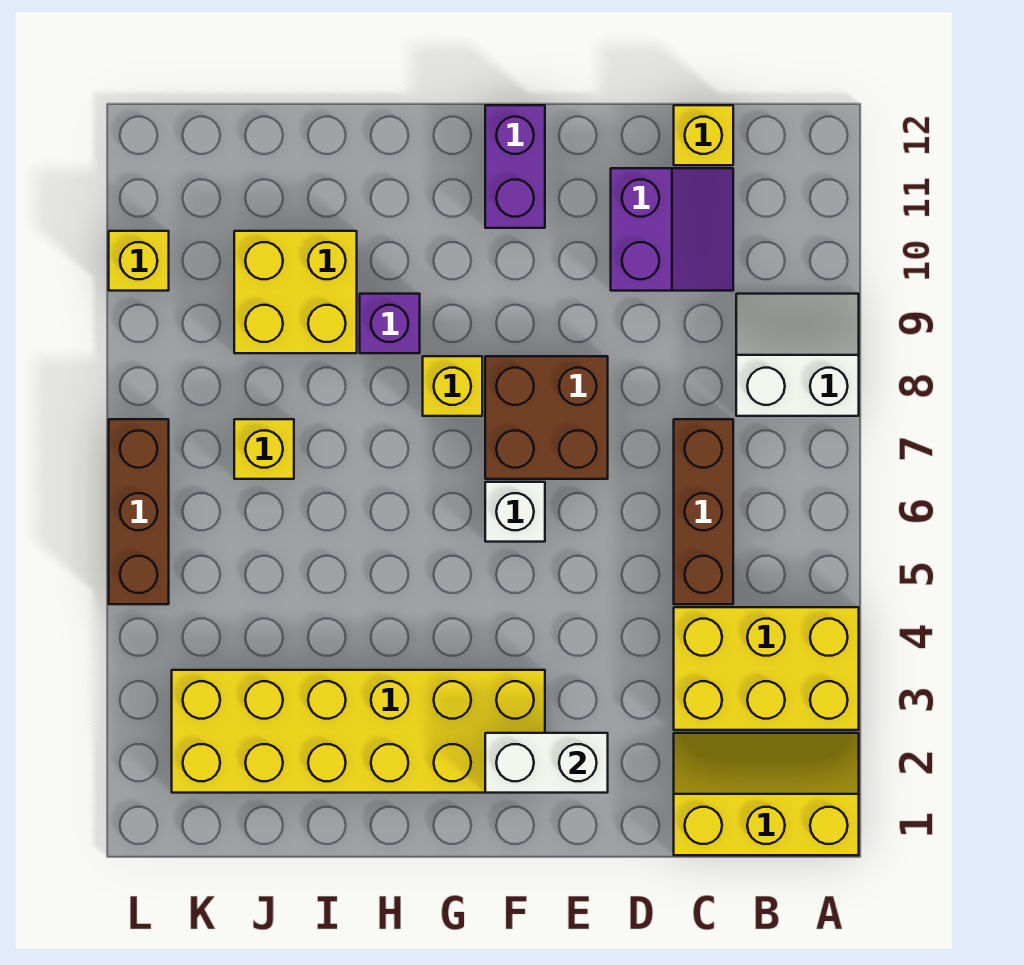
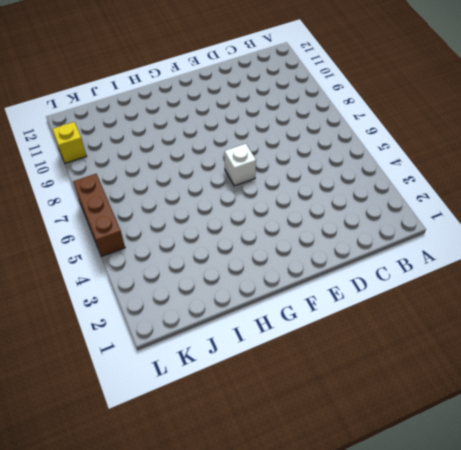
none -> yellow slope A1:C2 level 1 top 1
none -> yellow brick A3:C4 level 1
none -> white slope A8:B9 level 1 top 8

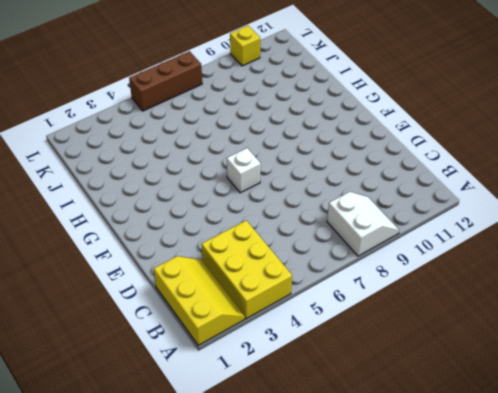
none -> brown brick C5:C7 level 1
none -> purple slope C10:D11 level 1 top D
none -> yellow brick C12 level 1

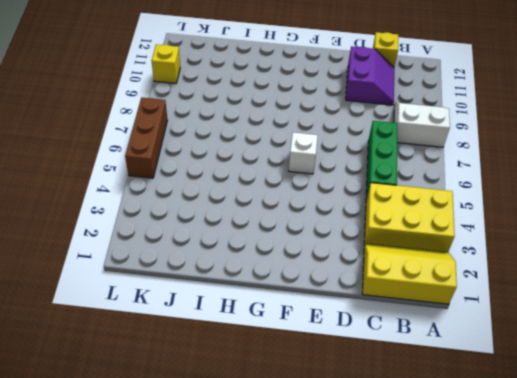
green brick C5:C7 level 1 -> brown brick C5:C7 level 1
none -> brown brick E7:F8 level 1
none -> yellow brick F2:K3 level 1
none -> purple brick F11:F12 level 1

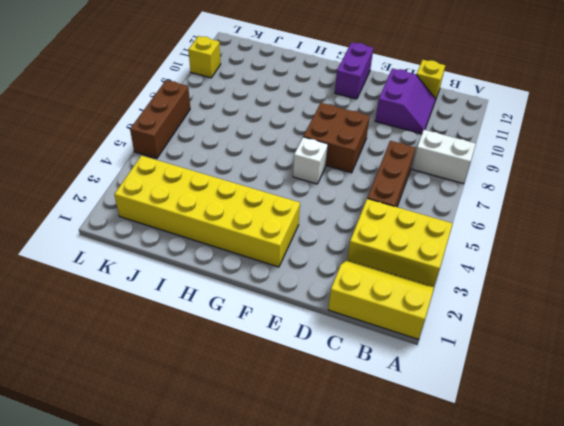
none -> yellow brick G8 level 1
none -> purple brick H9 level 1
none -> yellow brick I9:J10 level 1

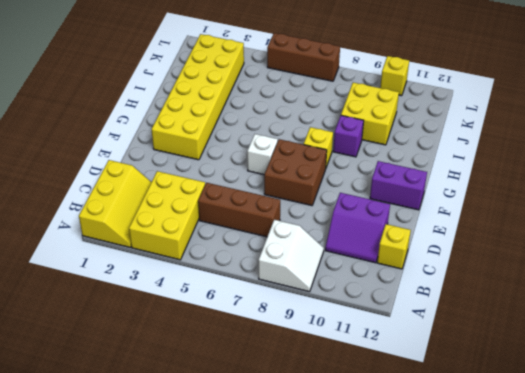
none -> yellow brick J7 level 1
none -> white brick E2:F2 level 2

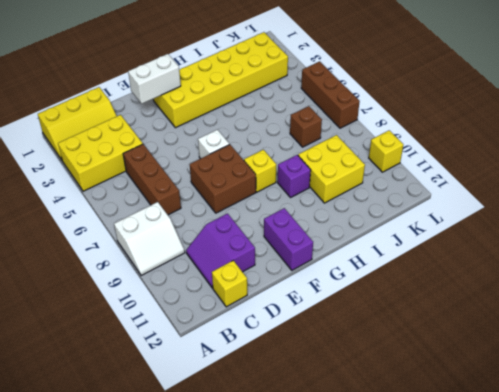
brown brick J7 level 1 -> yellow brick J7 level 1

